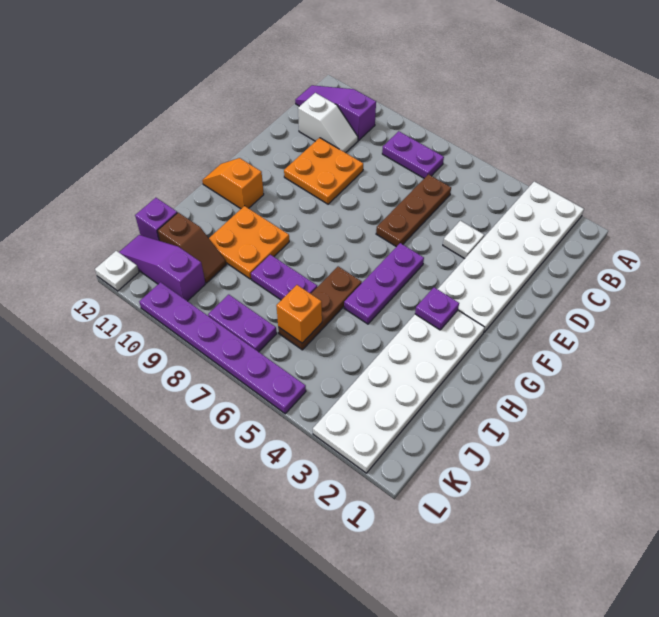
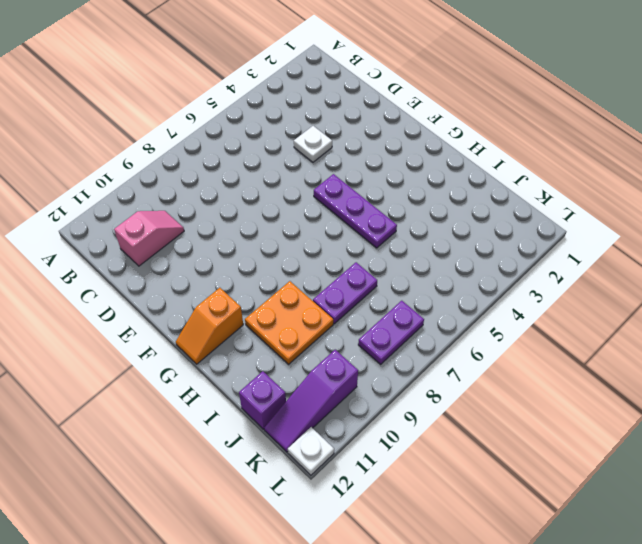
pink slope C10:C11 level 1 top 11 -> white slope C10:C11 level 1 top 11
none -> white plate A2:F3 level 1
none -> purple plate B7:B8 level 1
none -> purple slope B10:B12 level 1 top 10

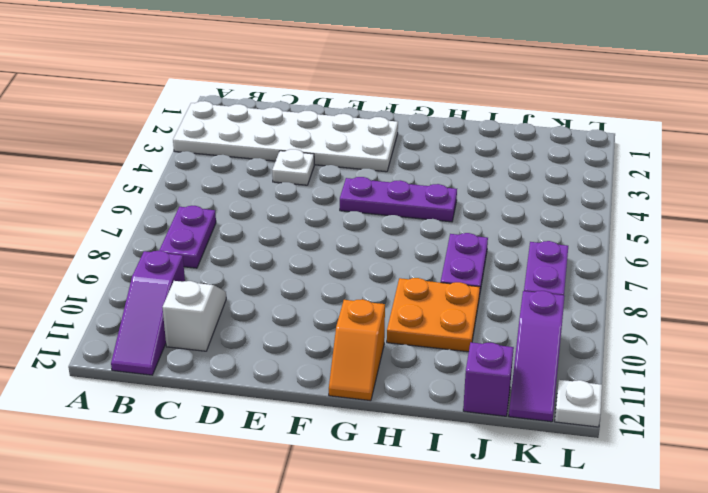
none -> brown plate C6:E6 level 1
none -> orange plate D9:E10 level 1
none -> white plate G2:L3 level 1

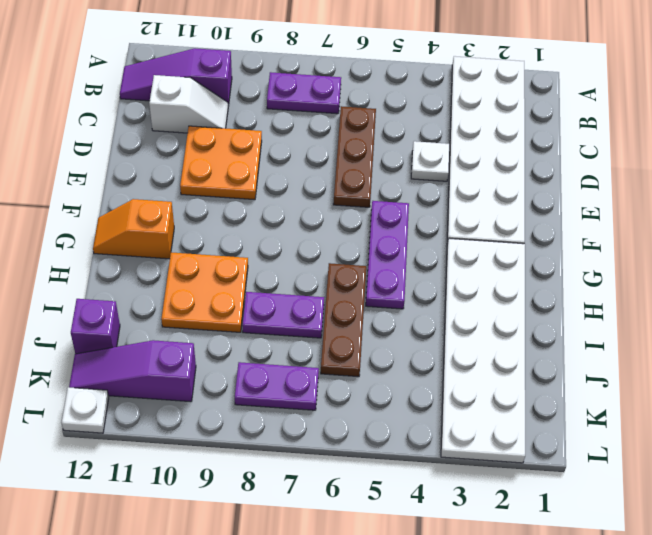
none -> brown slope J10:J11 level 1 top 11
none -> purple plate L5:L10 level 1
none -> purple plate G3 level 2

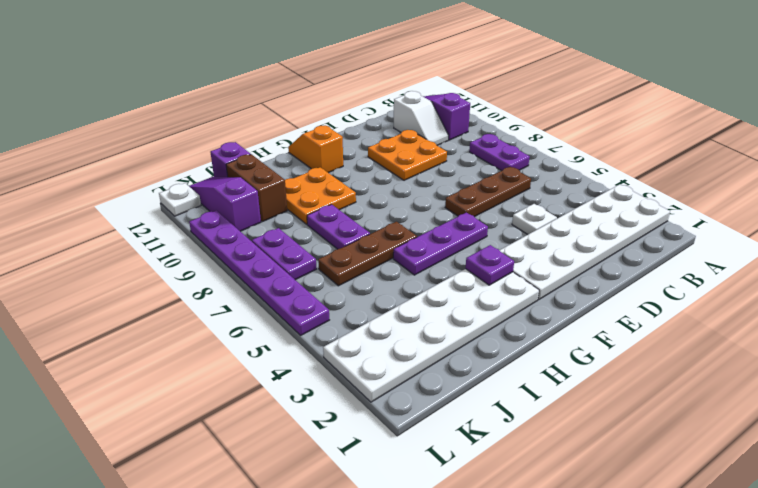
brown brick J10:J11 level 1 -> brown slope J10:J11 level 1 top 11
none -> orange brick J6 level 2

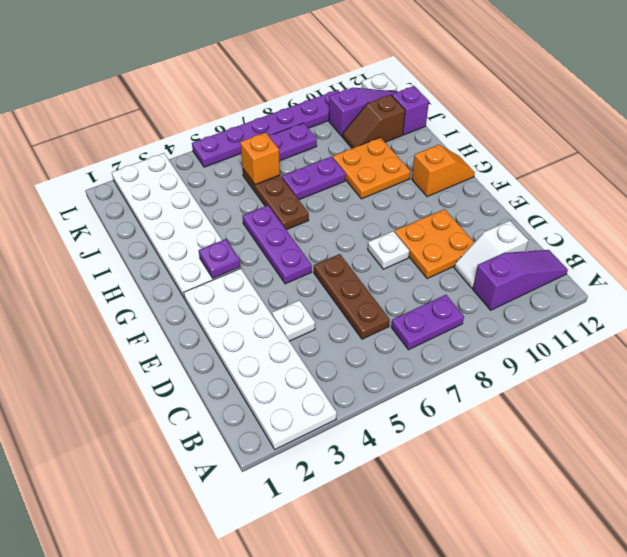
white plate E8 level 1 -> none

